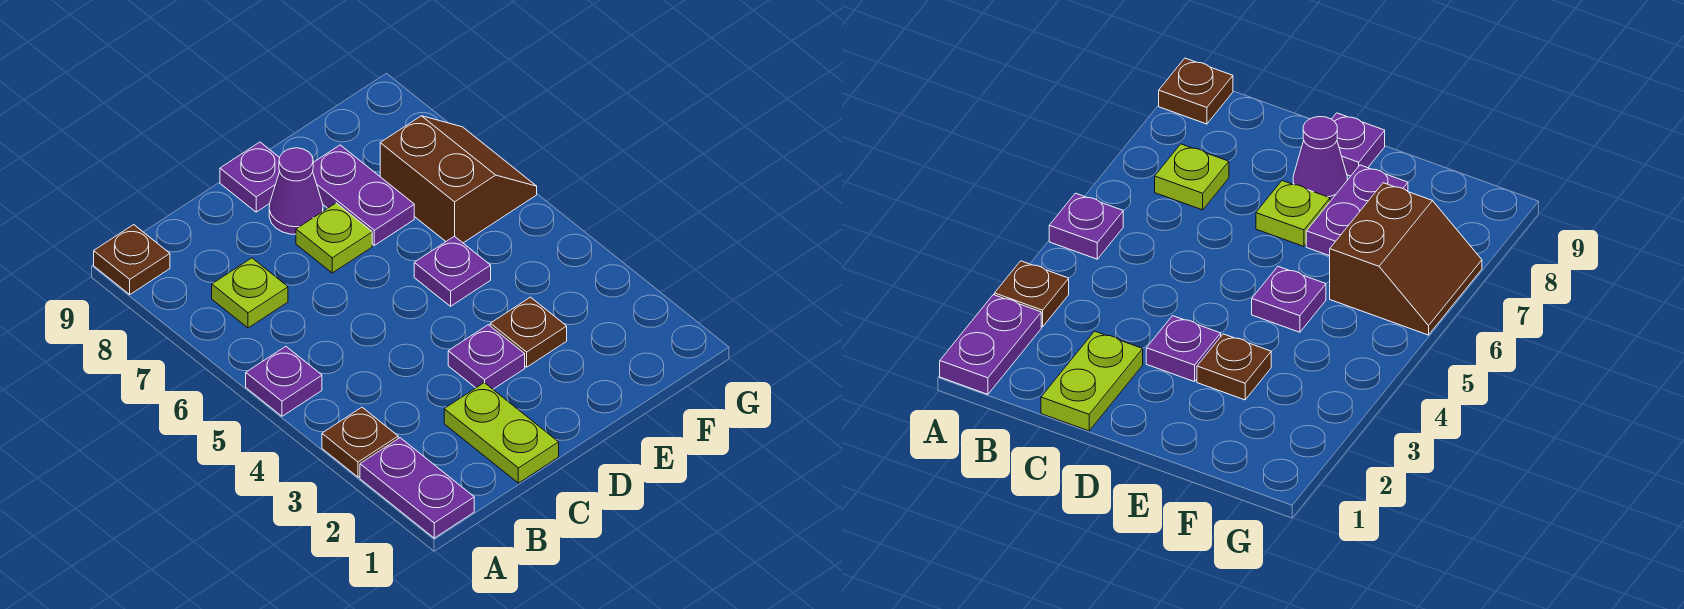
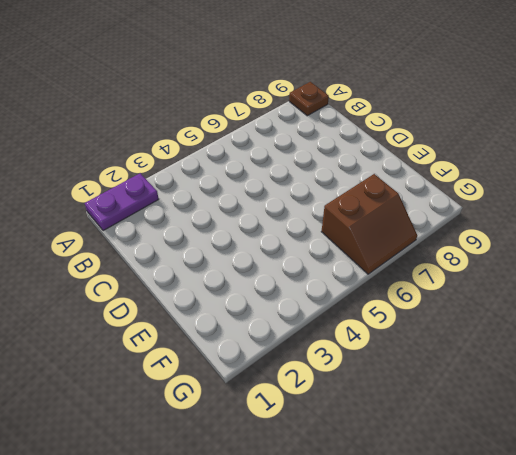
none -> brown plate A3 level 1
none -> purple plate A5 level 1
none -> lime plate B7 level 1

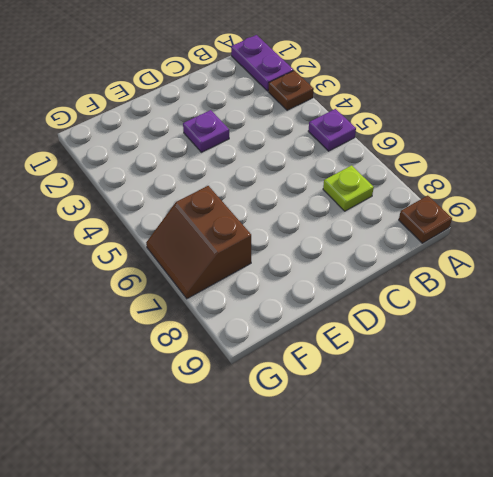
none -> lime plate C1:C2 level 1
none -> lime plate D7 level 1
none -> purple cone D8 level 1

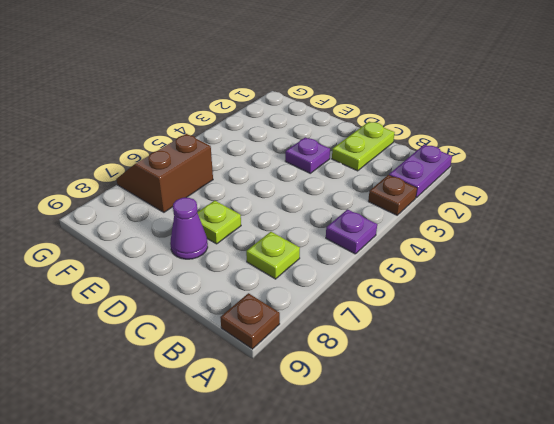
none -> purple plate D9 level 1
none -> brown plate E3 level 1
none -> purple plate E5 level 1

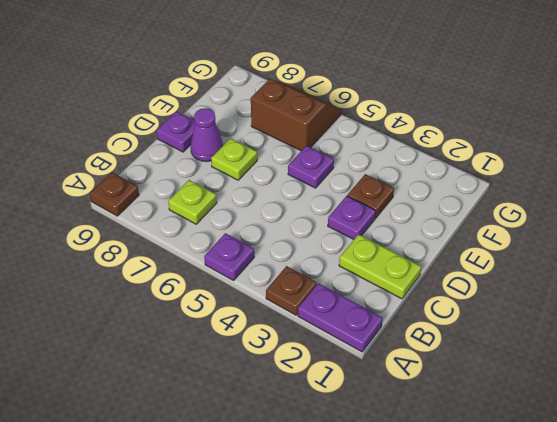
none -> purple plate E7:E8 level 1

